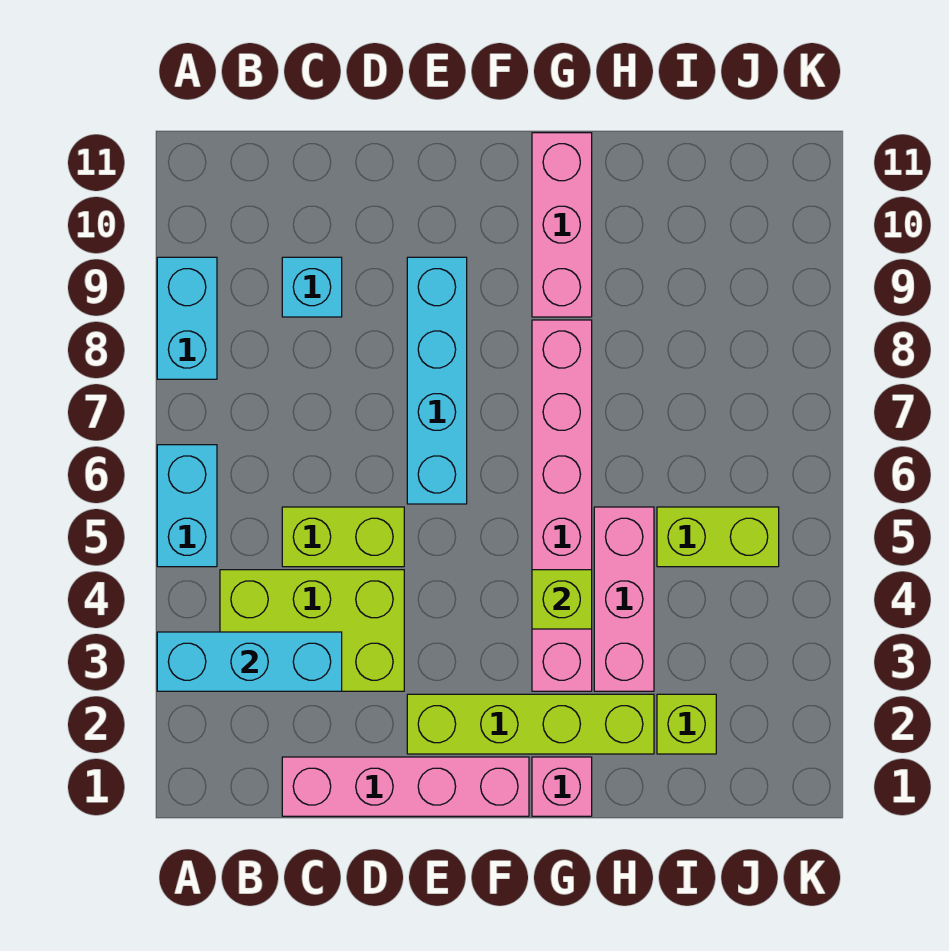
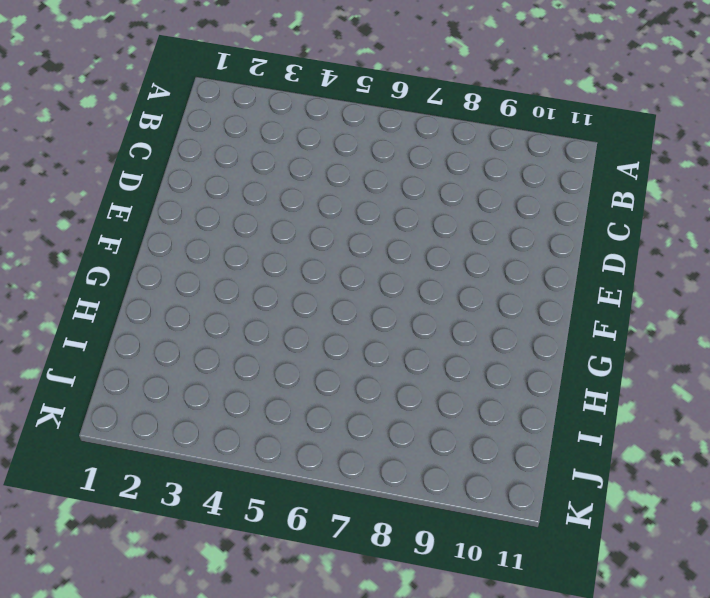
none -> cyan brick A5:A6 level 1
none -> cyan brick A8:A9 level 1
none -> lime brick B3:D4 level 1

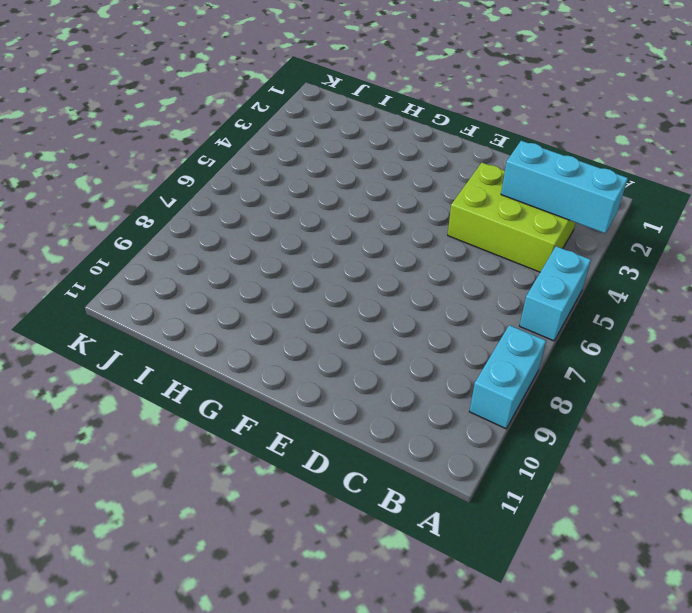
none -> pink brick C1:F1 level 1
none -> lime brick C5:D5 level 1
none -> cyan brick C9 level 1

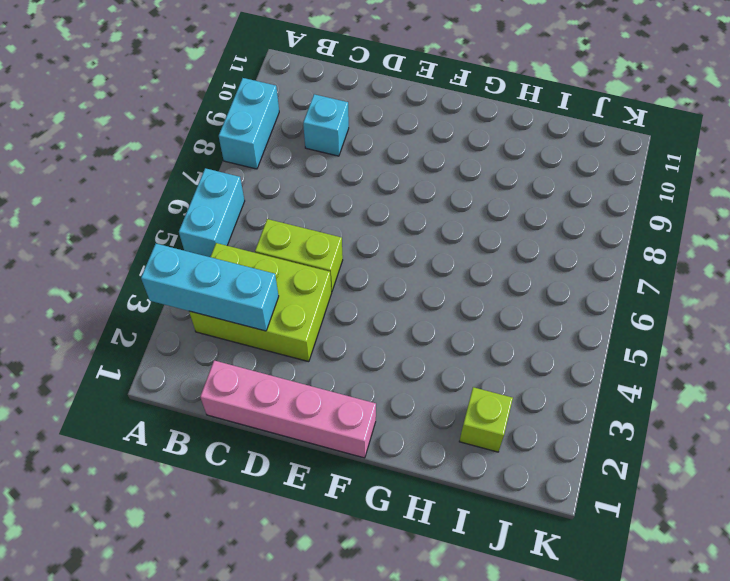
none -> lime brick E2:H2 level 1
none -> cyan brick E6:E9 level 1
none -> pink brick G1 level 1

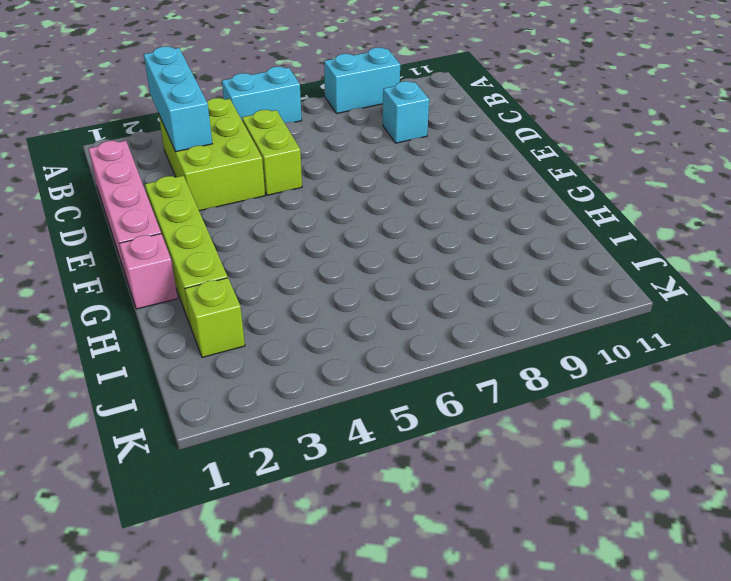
none -> cyan brick E6:E9 level 1
none -> pink brick G3:G8 level 1
none -> pink brick G9:G11 level 1

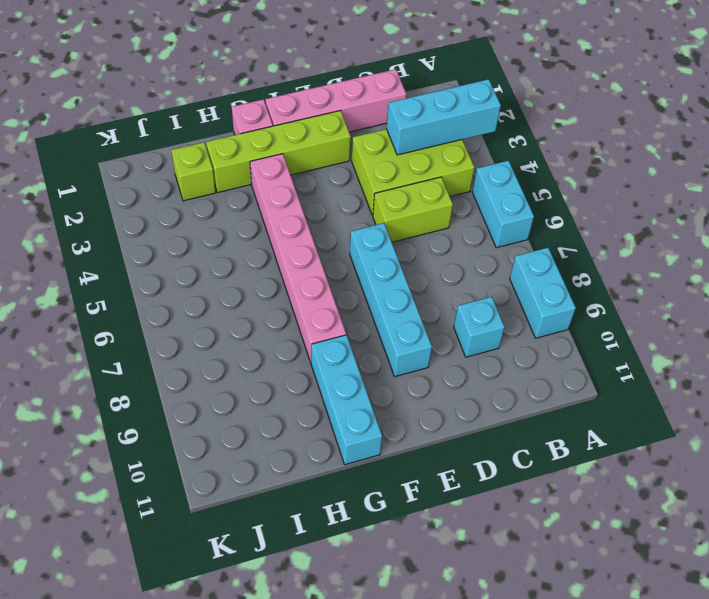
cyan brick G9:G11 level 1 -> pink brick G9:G11 level 1
none -> pink brick H3:H5 level 1
none -> lime brick I5:J5 level 1
none -> lime brick G4 level 2

